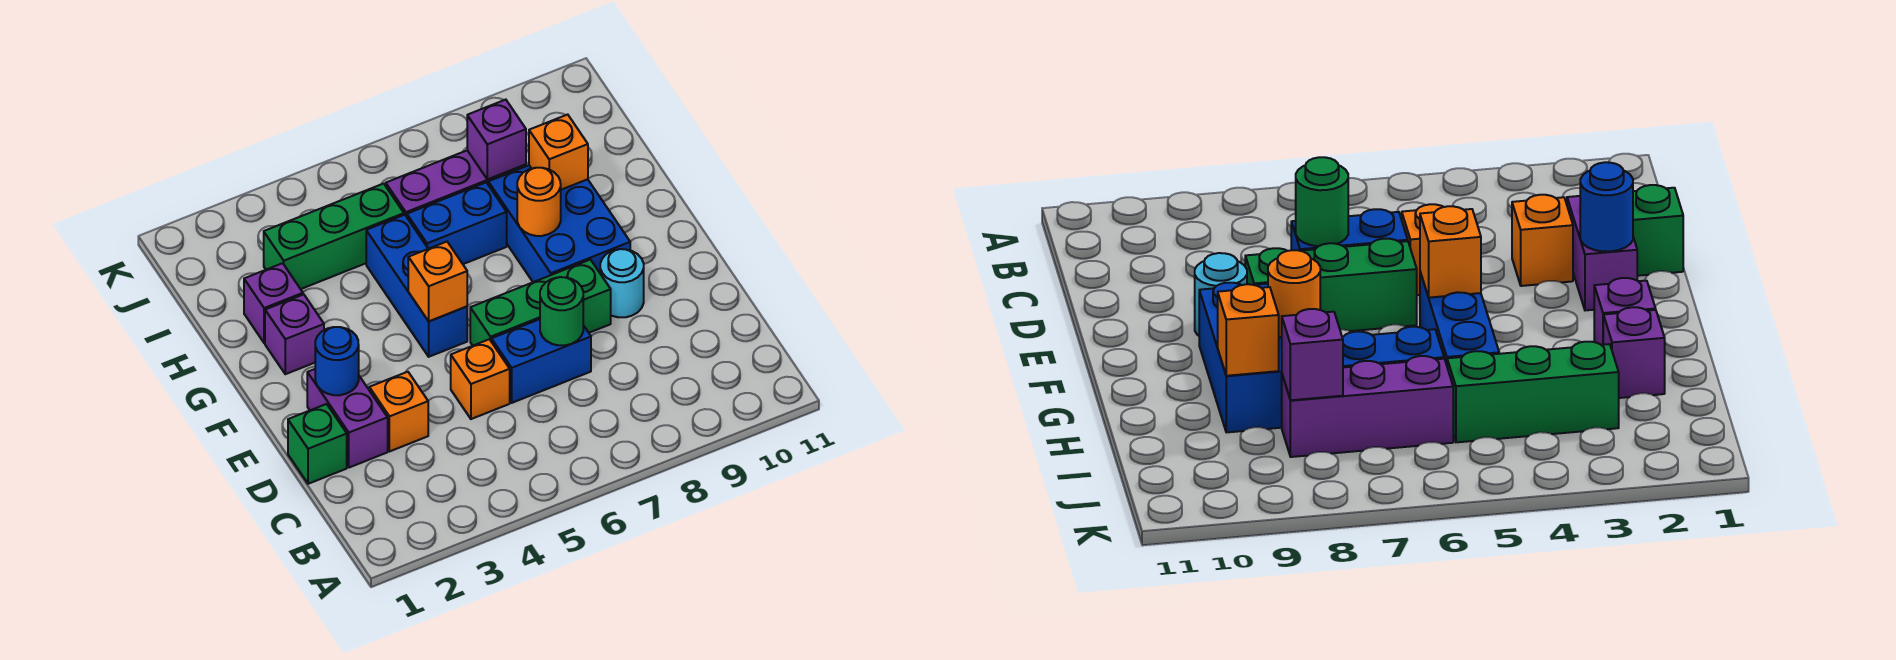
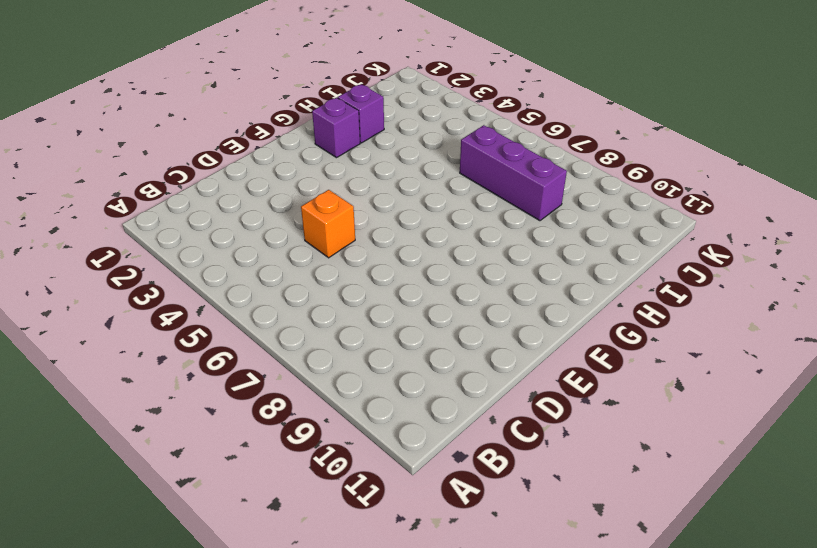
none -> green brick D1 level 1
none -> purple brick D2:E2 level 1
none -> orange brick D3 level 1

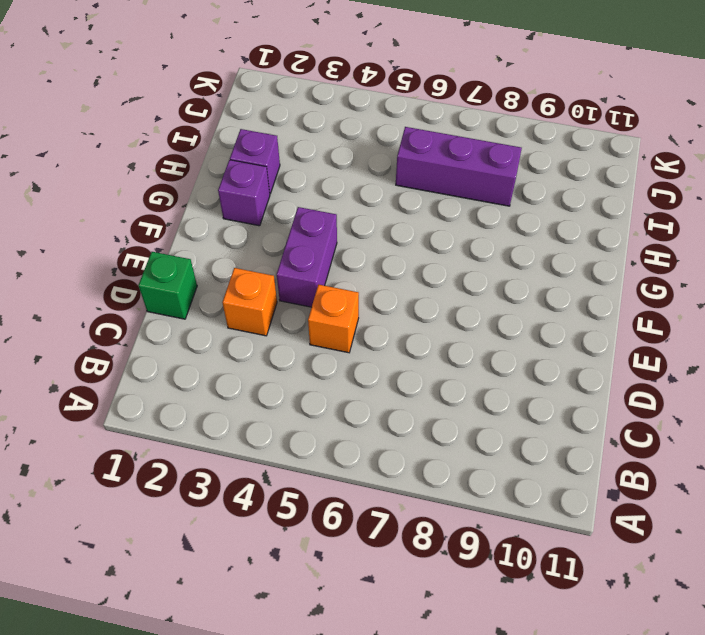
purple brick E4:F4 level 1 -> purple brick D2:E2 level 1
none -> blue brick D6:D7 level 1
none -> green brick E6:E8 level 1
none -> cyan round brick E9 level 1

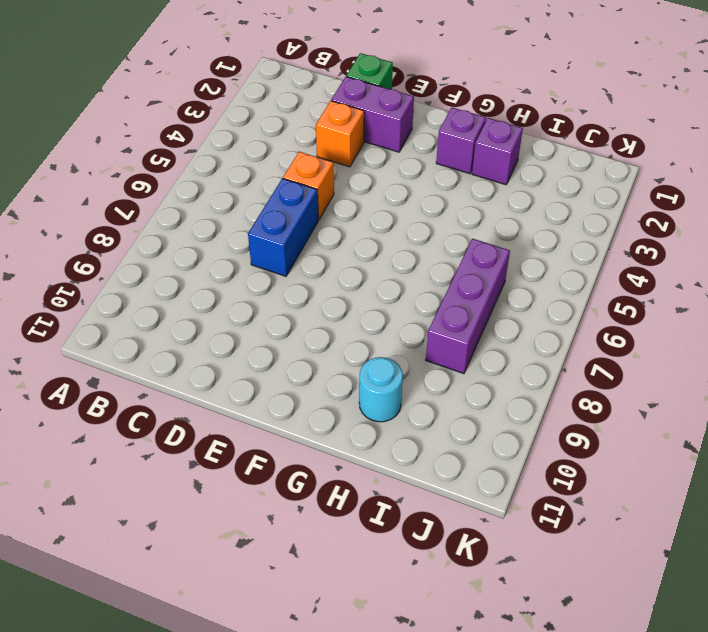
cyan round brick H10 level 1 -> cyan round brick E9 level 1
none -> green brick E6:E8 level 1
none -> blue brick F5:H5 level 1
none -> blue brick F8:H9 level 1

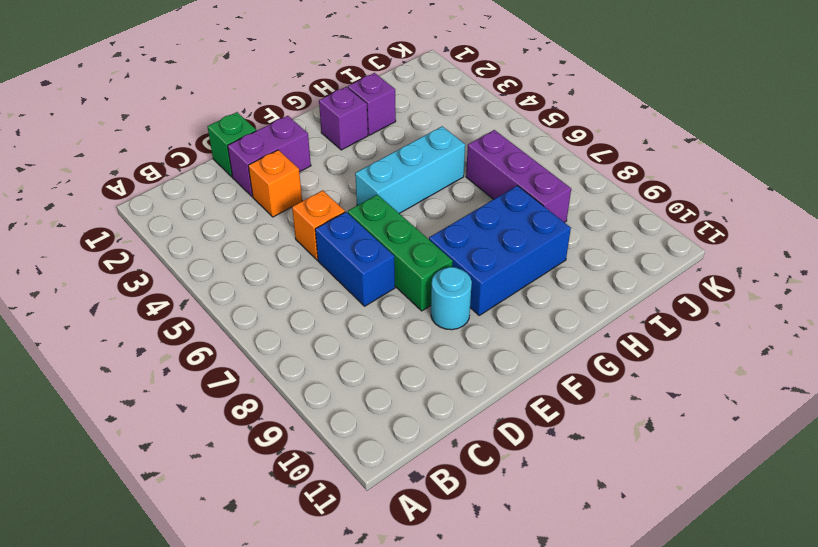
cyan brick F5:H5 level 1 -> blue brick F5:H5 level 1
none -> blue brick H6:H7 level 1
none -> green brick I3:I5 level 1
none -> green round brick D7 level 2

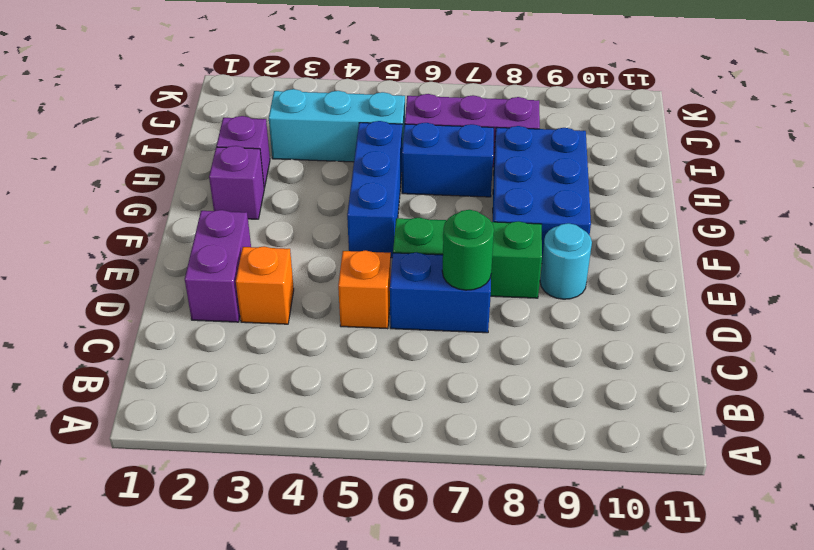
cyan brick I3:I5 level 1 -> green brick I3:I5 level 1
none -> green brick D1 level 1
none -> blue round brick E2 level 2
none -> orange brick F5 level 2

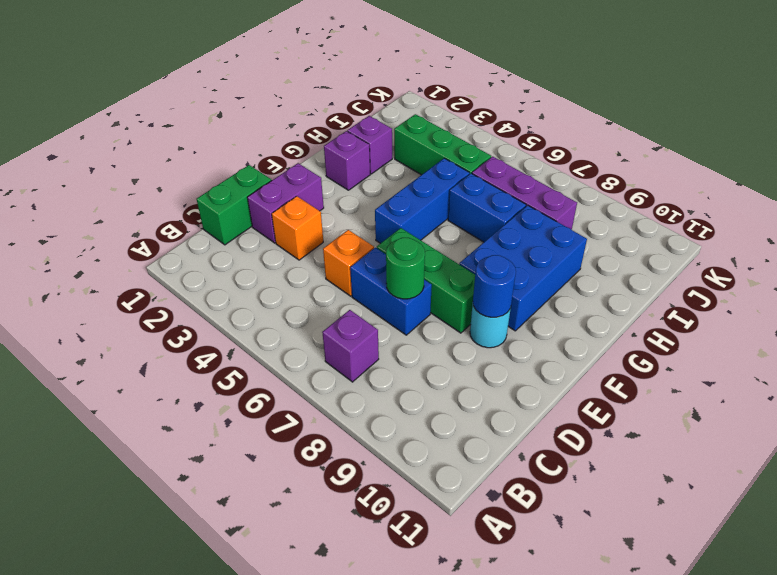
purple brick B7 level 1 -> purple brick I8 level 2
green brick C1:D1 level 1 -> green brick D1 level 1
blue round brick E9 level 2 -> blue round brick E2 level 2
none -> orange brick F5 level 2
none -> orange round brick G8 level 2
none -> orange brick H9 level 2

